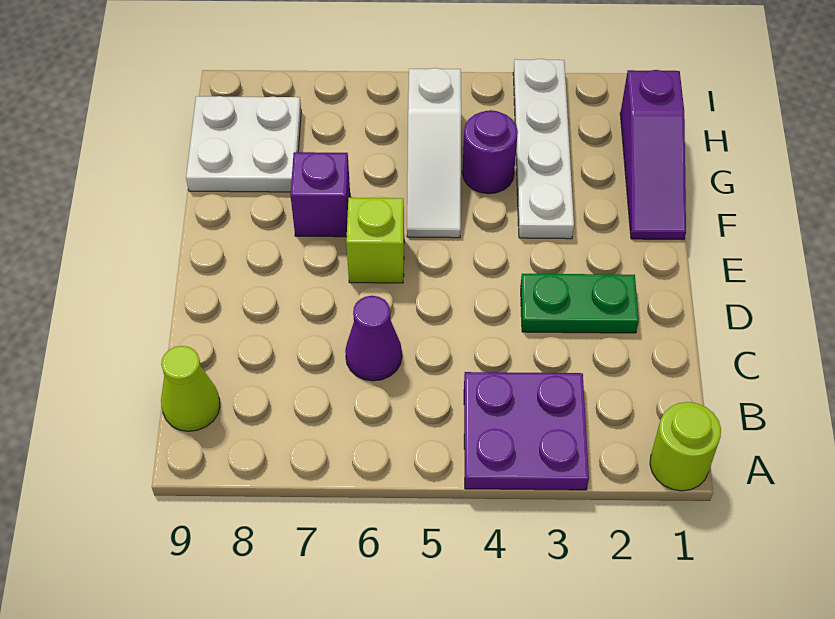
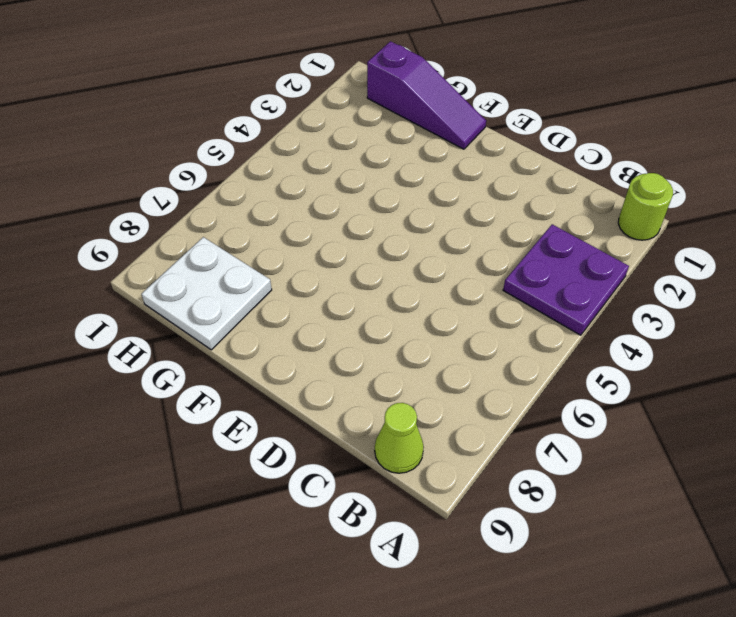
none -> purple cone C6 level 1
none -> green plate D2:D3 level 1
none -> lime brick E6 level 1

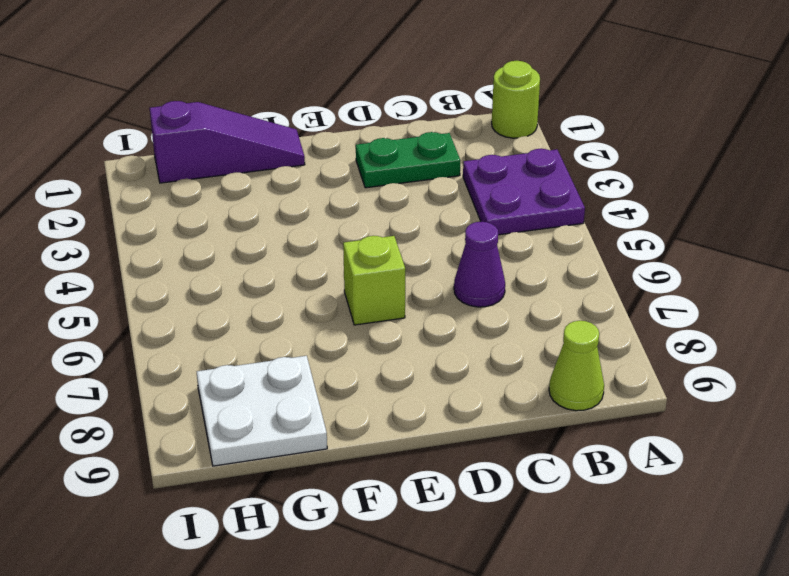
green plate C2:D2 level 1 -> green plate D2:D3 level 1
none -> white plate F3:I3 level 1
none -> white slope F5:H5 level 1 top H
none -> purple brick F7 level 1

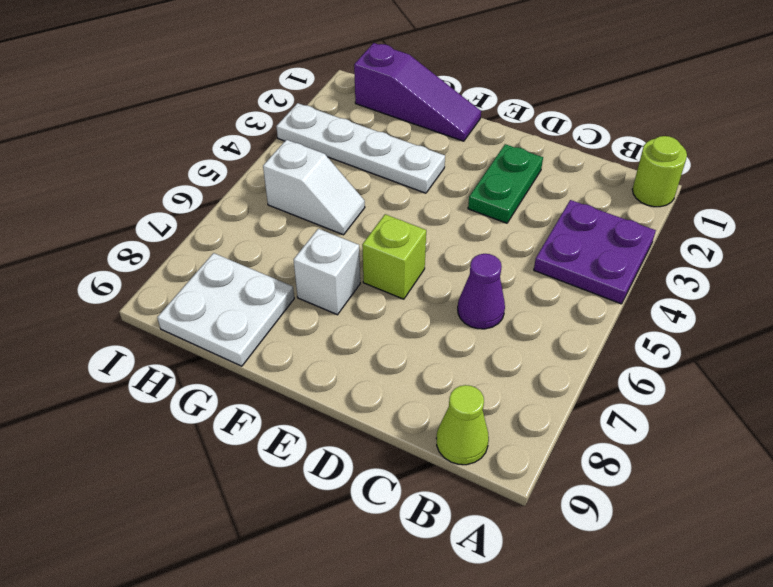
white brick F7 level 1 -> purple brick F7 level 1
white slope G5:H5 level 1 top H -> white slope F5:H5 level 1 top H
none -> purple round brick G4 level 1

